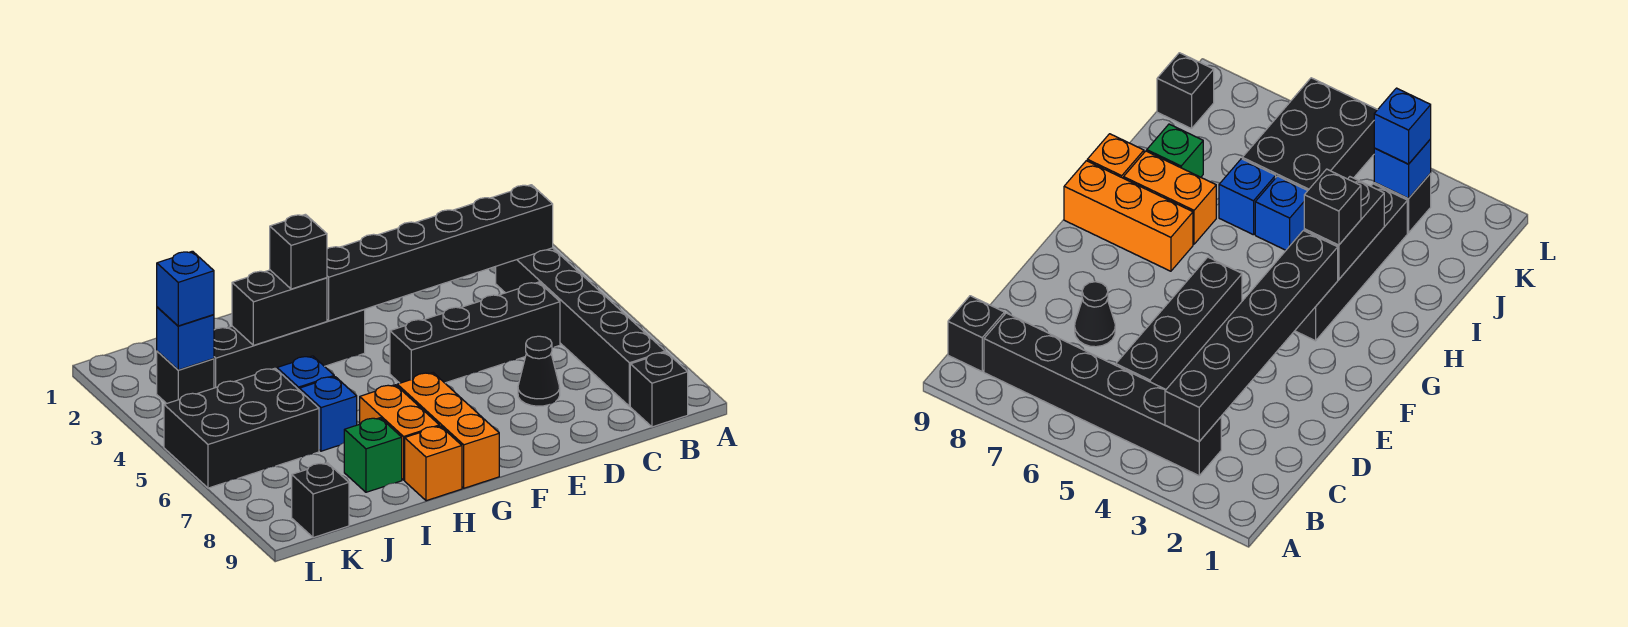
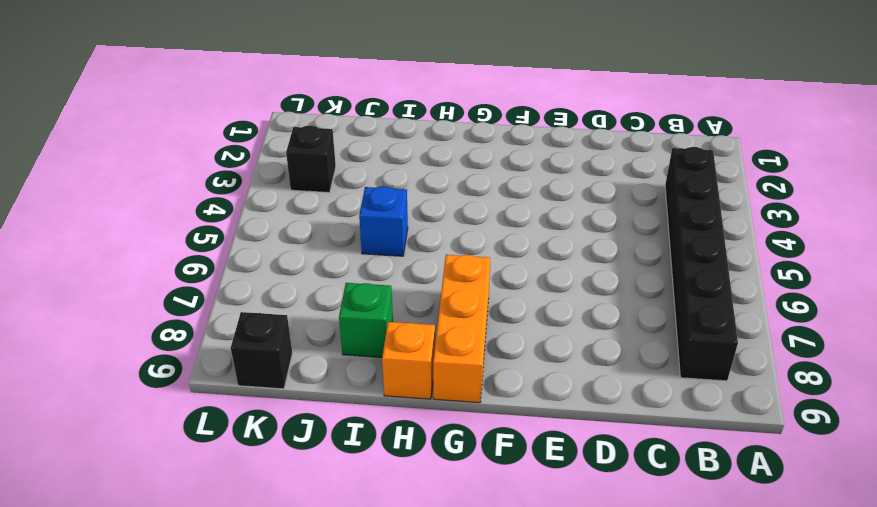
none -> black brick B9 level 1
none -> black brick C5:F5 level 1
none -> black cone D7 level 1

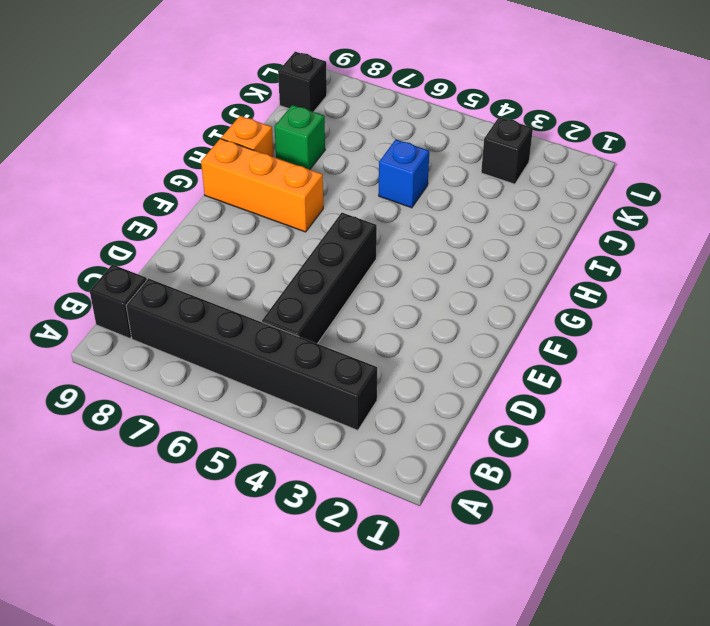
none -> black cone D7 level 1
none -> black brick G3:J3 level 1
none -> orange brick H7:H8 level 1

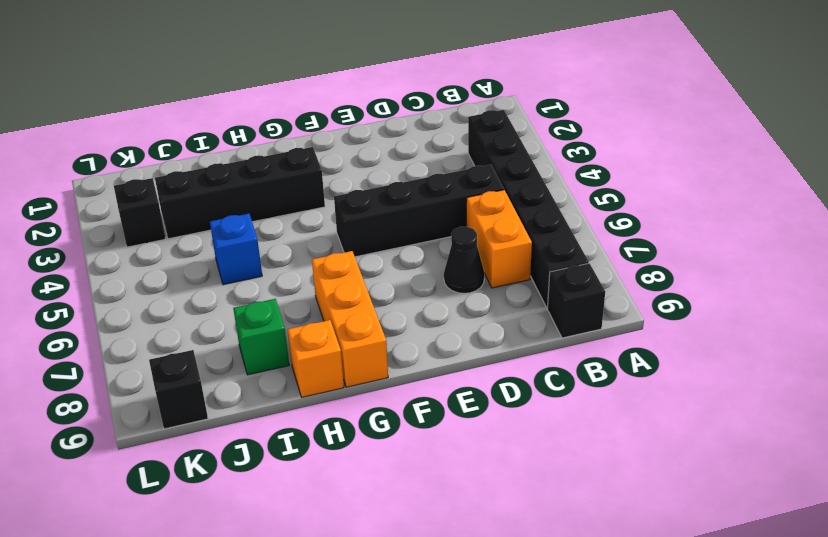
orange brick C6:C7 level 1 -> orange brick H7:H8 level 1
none -> blue brick I6 level 1
none -> black brick J5:L6 level 1
none -> black brick B3:G3 level 2

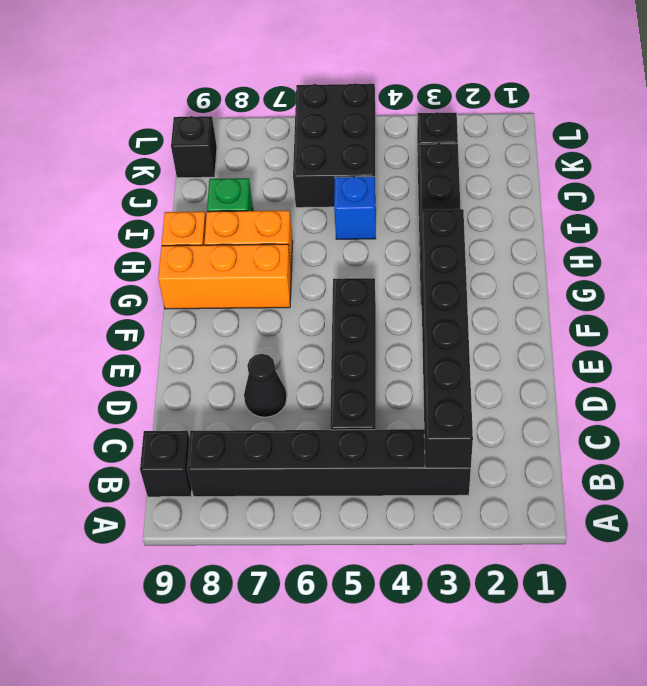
none -> blue brick I6 level 1
none -> black brick H3:I3 level 2
none -> blue brick K3 level 2

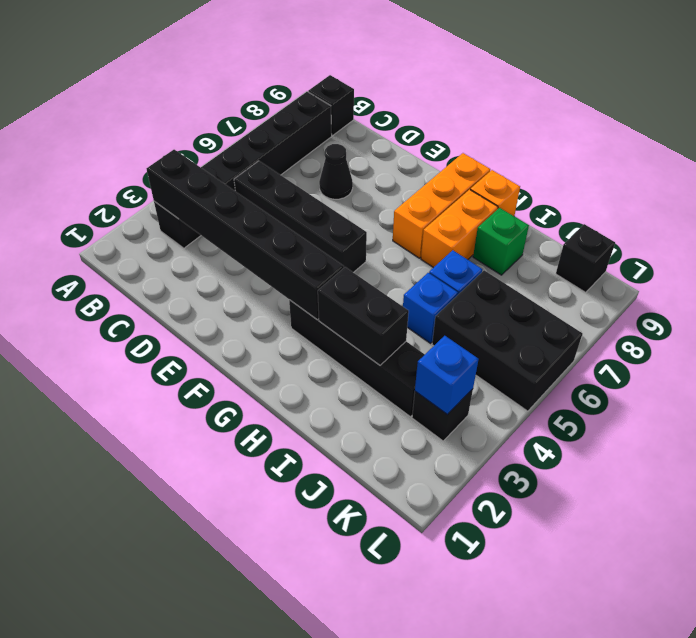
none -> black brick H3 level 3
none -> blue brick K3 level 3

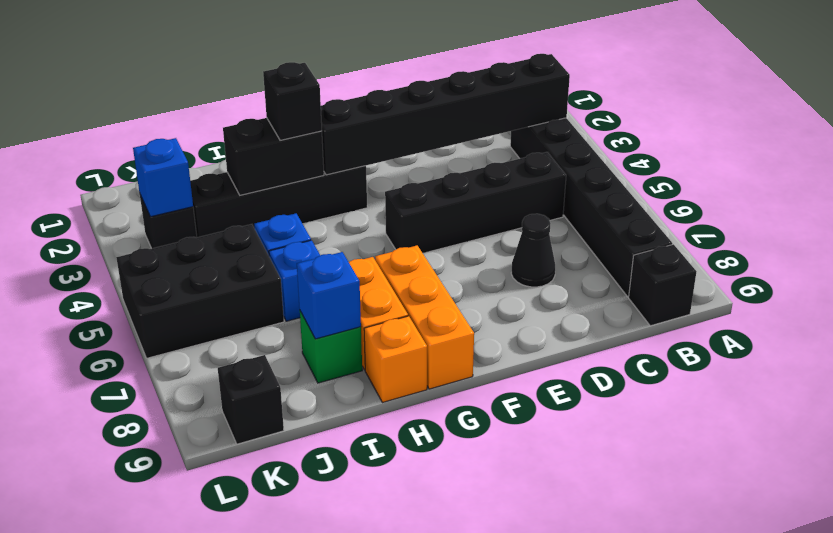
blue brick I8 level 2 -> blue brick K3 level 3

